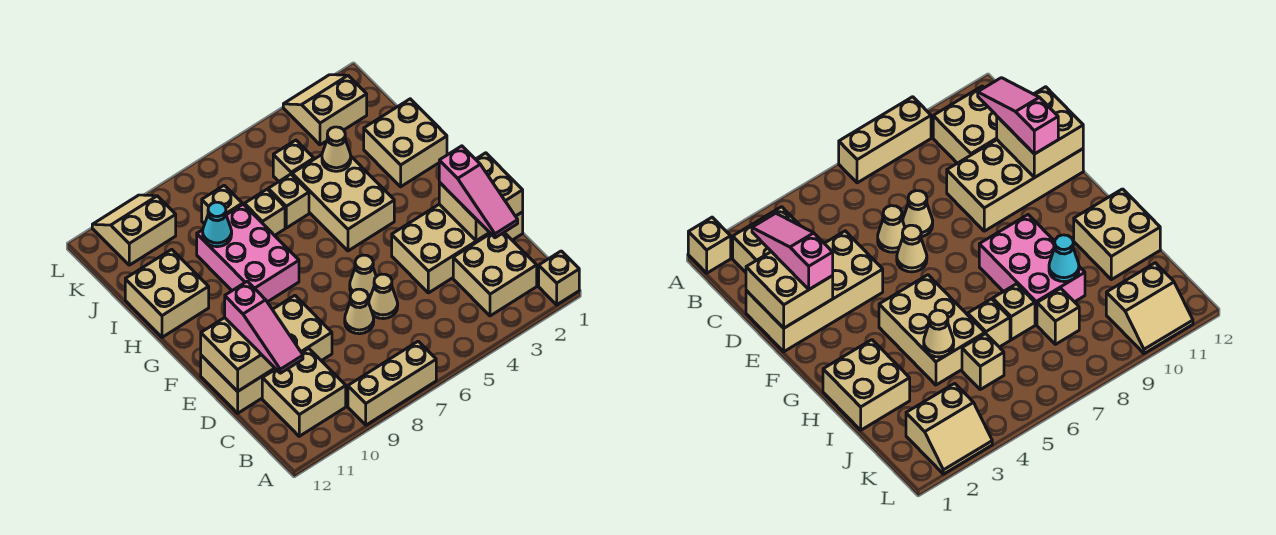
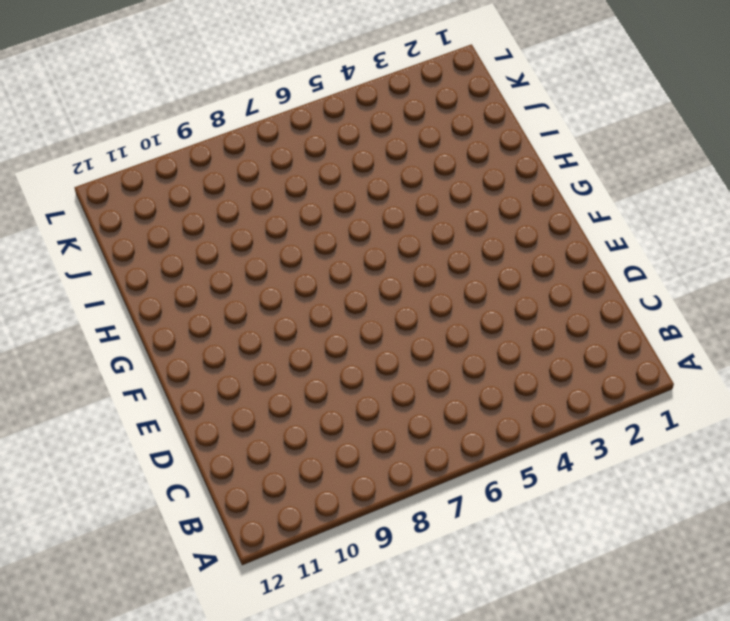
none -> tan brick A1 level 1
none -> tan brick A7:A9 level 1
none -> tan brick B2:C3 level 1

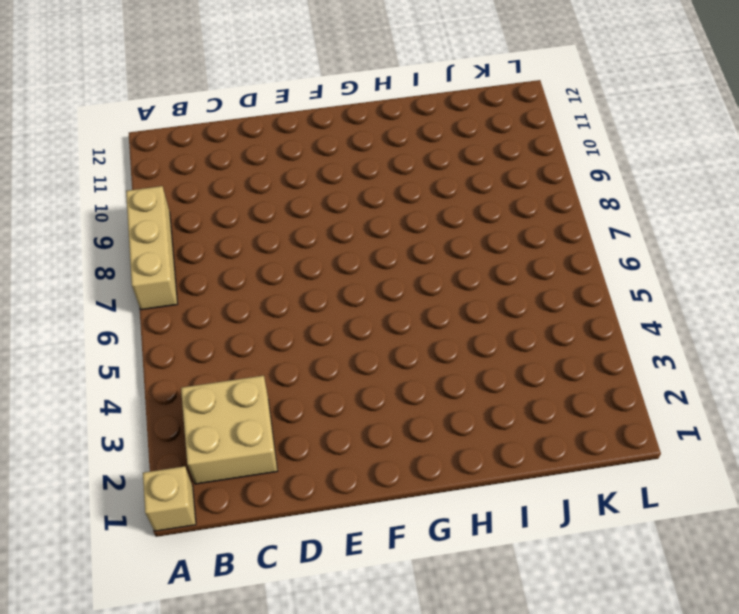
none -> tan brick B10:C11 level 1
none -> tan brick D1:E4 level 1
none -> tan cone D6 level 1

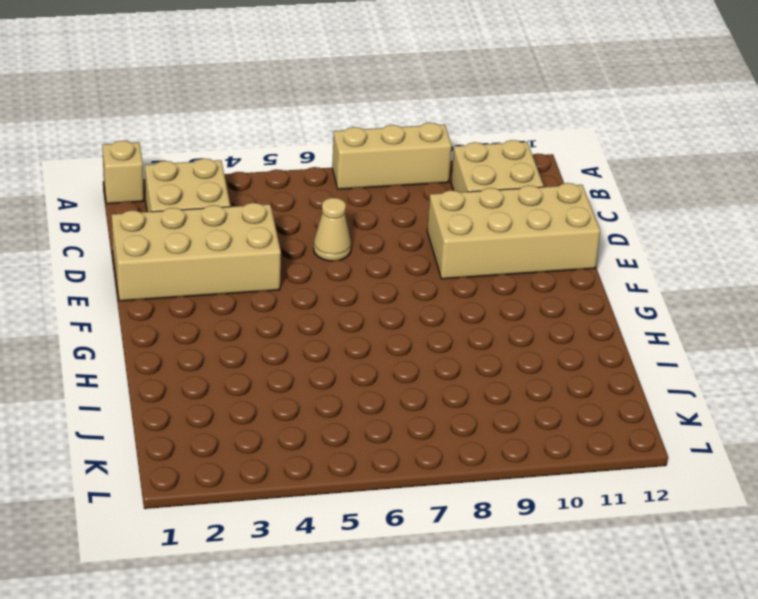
none -> tan cone D7 level 1
none -> tan cone E6 level 1
none -> tan brick G4:I5 level 1

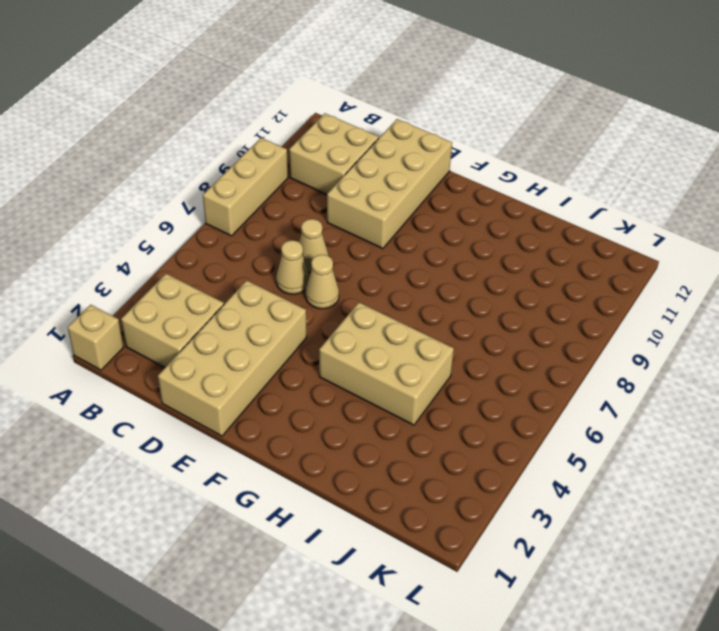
none -> pink brick G8:I9 level 1
none -> tan brick H1:I2 level 1
none -> tan brick H11:I12 level 1

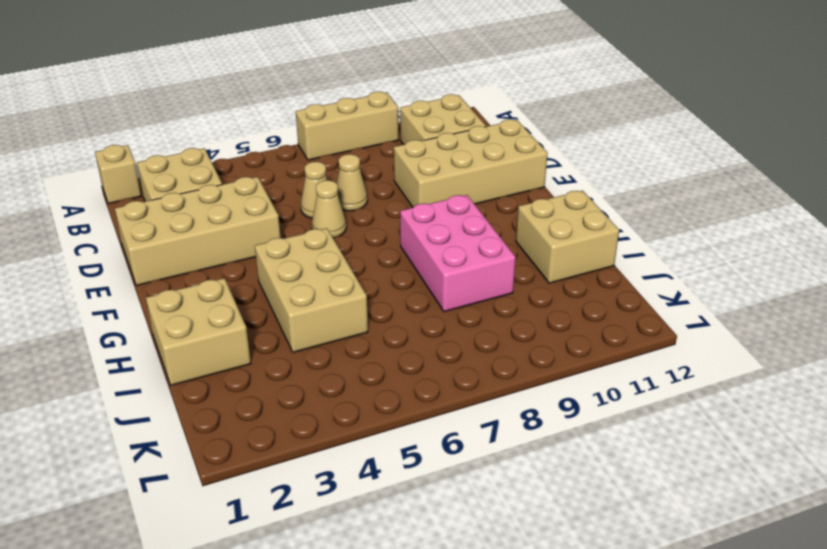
none -> tan brick I6 level 1
none -> tan brick I7 level 1
none -> tan brick J5 level 1

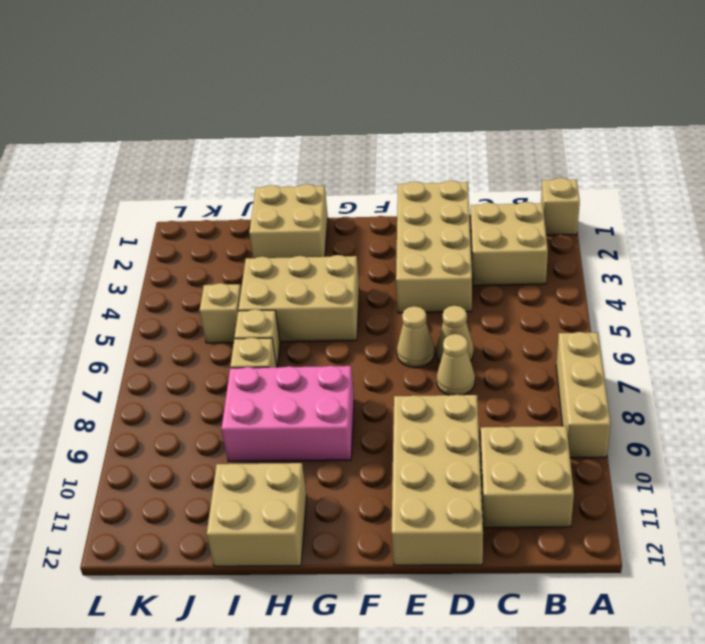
none -> tan brick J8 level 1
none -> tan slope K2:L3 level 1 top K
none -> tan slope K10:L11 level 1 top K

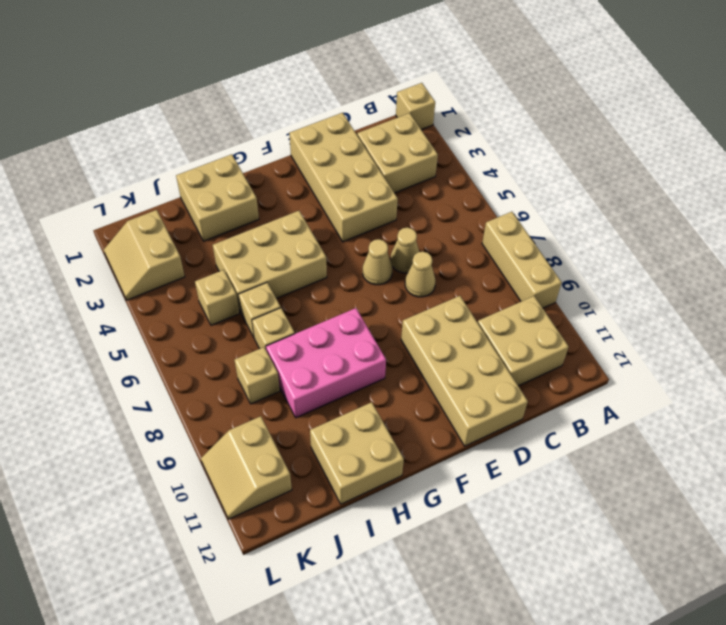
none -> tan brick D1:E2 level 2
none -> tan brick D11:E12 level 2
none -> tan cone I4 level 2

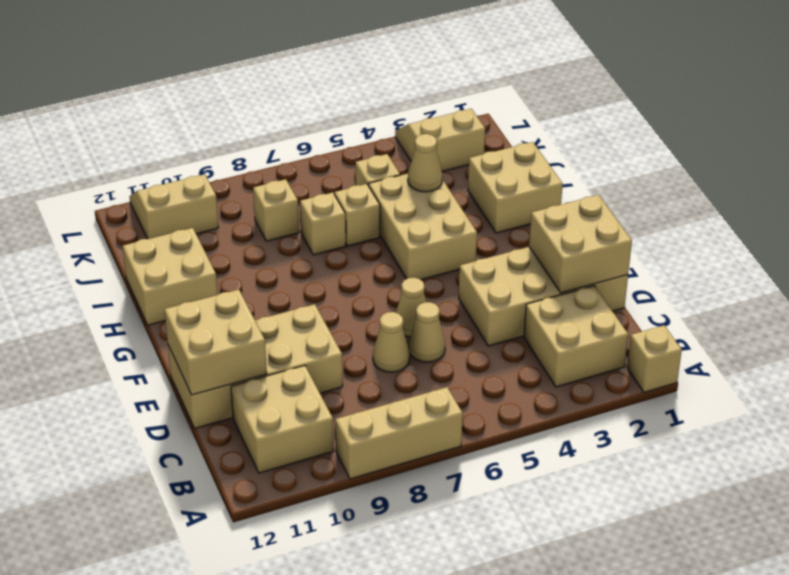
none -> pink brick G8:I9 level 1
none -> cyan cone I9 level 2
none -> pink slope C2:E2 level 3 top E

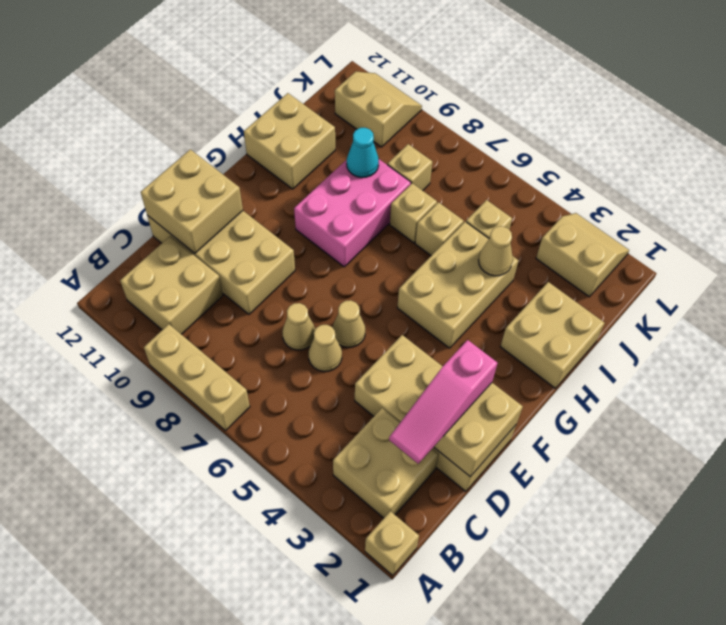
none -> pink slope C11:E11 level 3 top E

